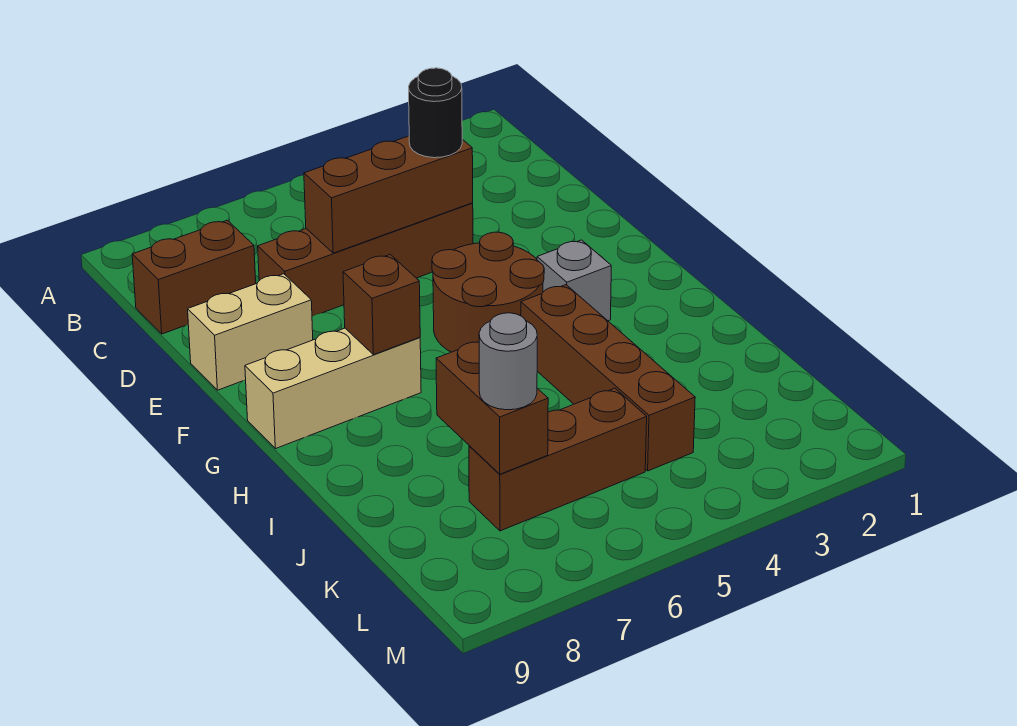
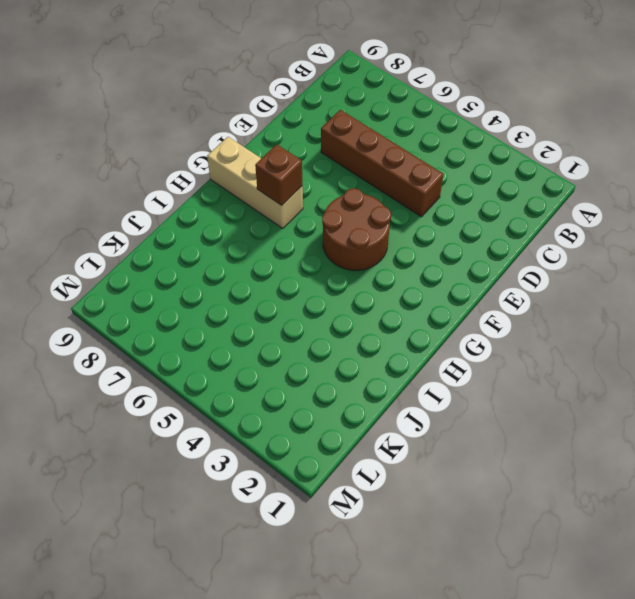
none -> brown brick C8:C9 level 1
none -> tan brick E8:E9 level 1
none -> grey brick G3 level 1

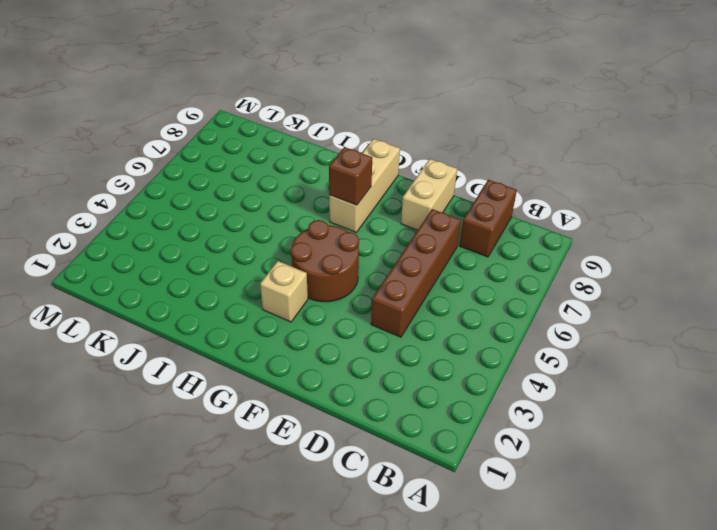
tan brick G3 level 1 -> grey brick G3 level 1
none -> brown brick H4:K4 level 1
none -> brown brick K5:K7 level 1
none -> brown brick D4:D6 level 2

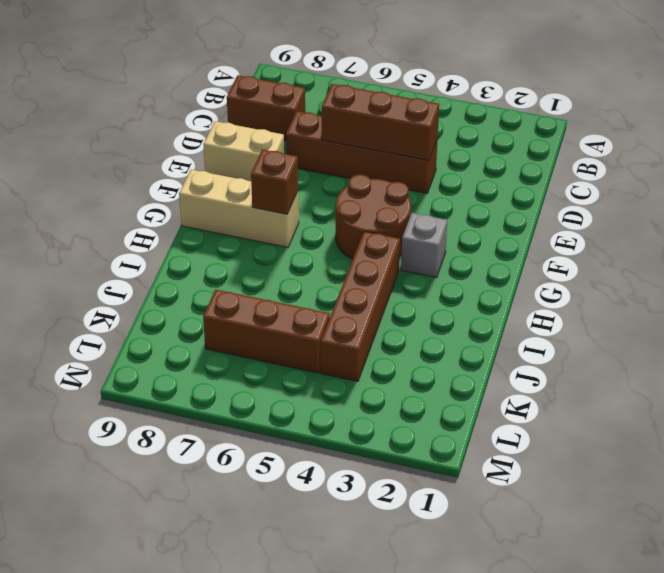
none -> brown brick J7:K7 level 2
none -> black round brick D4 level 3
none -> grey round brick K7 level 3

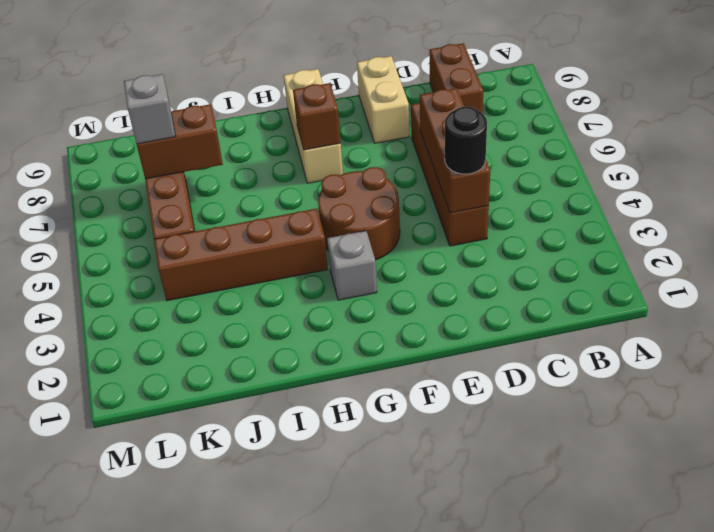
grey brick K7 level 3 -> grey round brick K7 level 3

